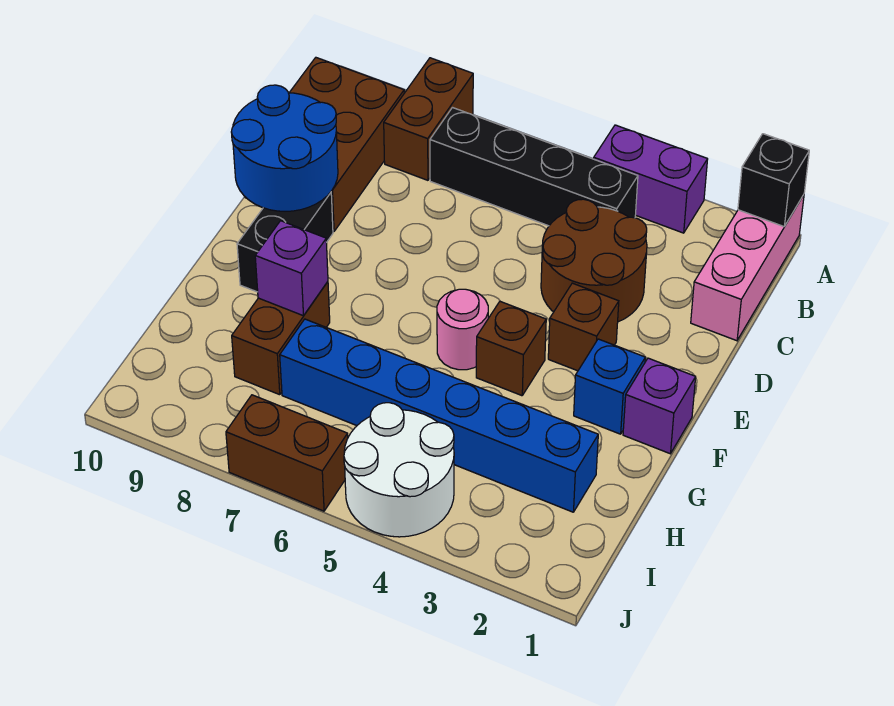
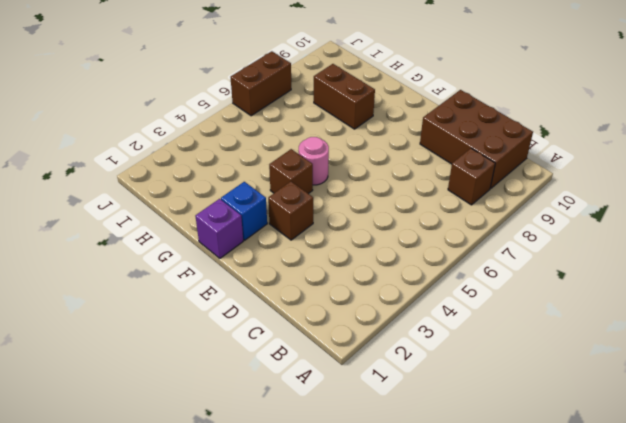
brown brick B8 level 1 -> brown brick A8:B8 level 1
none -> pink brick A1:C1 level 1
none -> purple brick A3:A4 level 1
none -> black brick B4:B7 level 1

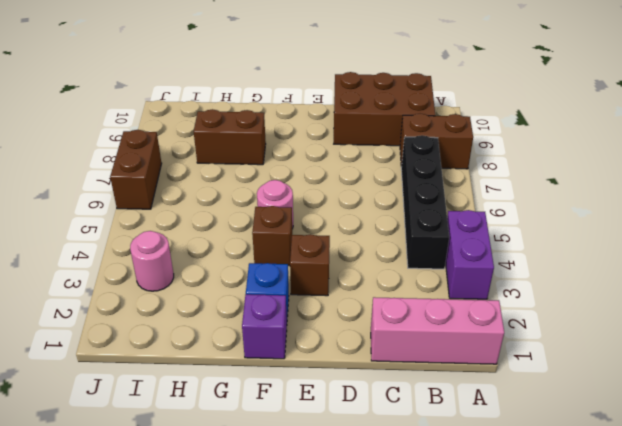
pink round brick I3 level 1 -> none
none -> brown round brick C3:D4 level 1
none -> black brick E9:F9 level 1
none -> blue brick H2:H7 level 1

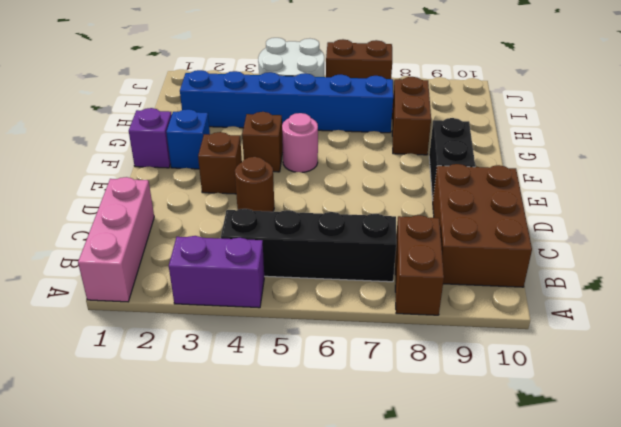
brown round brick D4 level 1 -> brown round brick C3:D4 level 1
none -> black brick A1 level 2
none -> blue round brick D9:E10 level 2
none -> purple brick G8 level 2

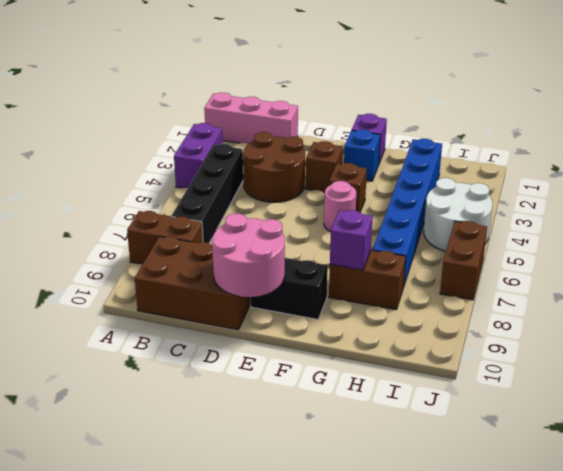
pink round brick D9:E10 level 2 -> blue round brick D9:E10 level 2
none -> black brick A1 level 2

